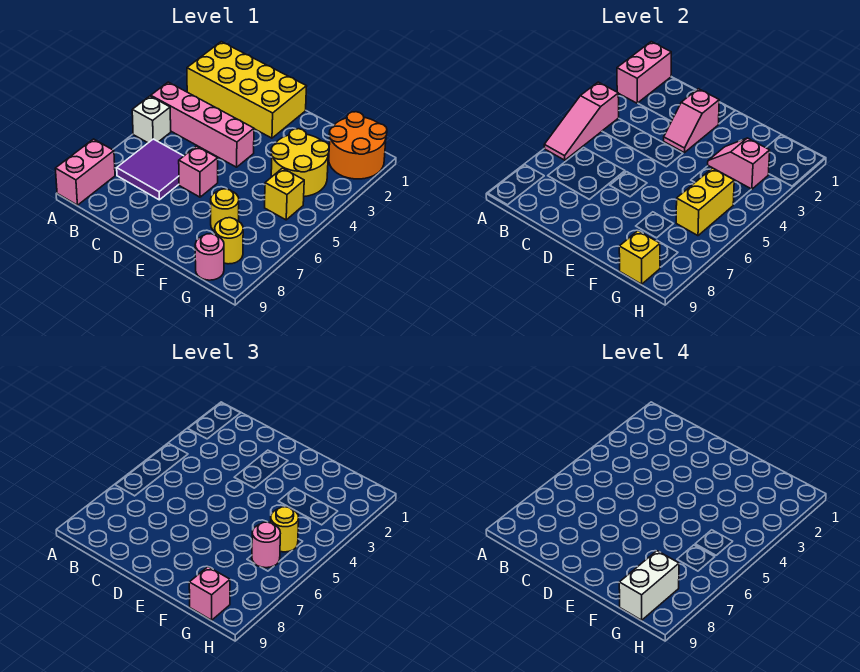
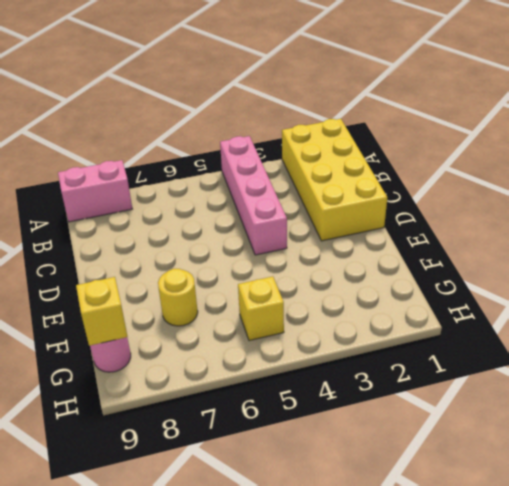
none -> white brick A5 level 1
none -> purple tile B6:C7 level 1
none -> pink brick D6 level 1

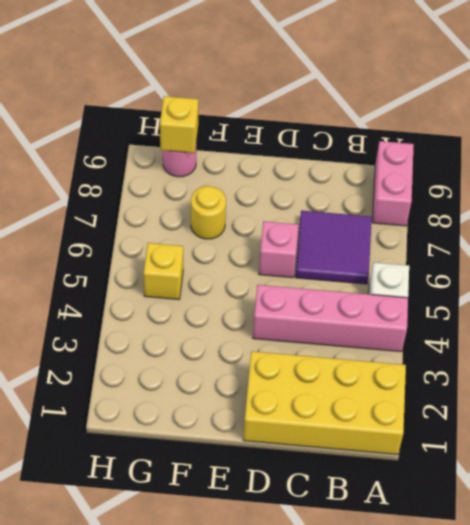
none -> yellow round brick F3:G4 level 1
none -> orange round brick G1:H2 level 1
none -> yellow round brick G8 level 1

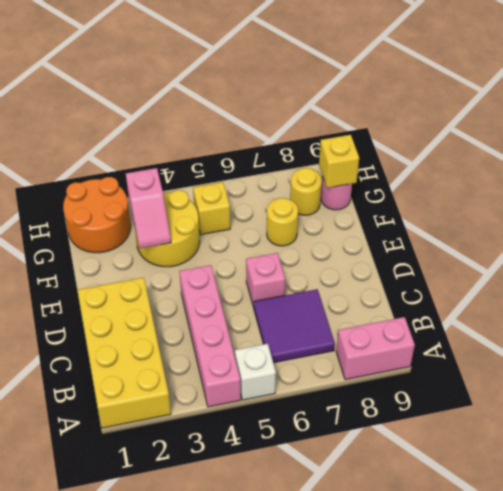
none -> pink brick A1:A2 level 2
none -> pink slope A4:A6 level 2 top 4
none -> pink slope D2:D3 level 2 top 2

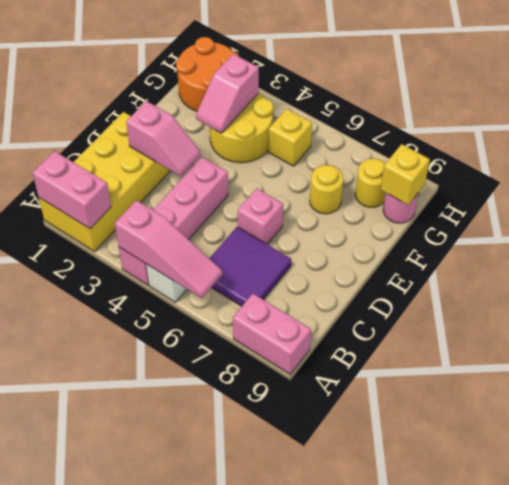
none -> yellow brick G5:G6 level 2
none -> yellow round brick G5 level 3
none -> pink round brick G6 level 3

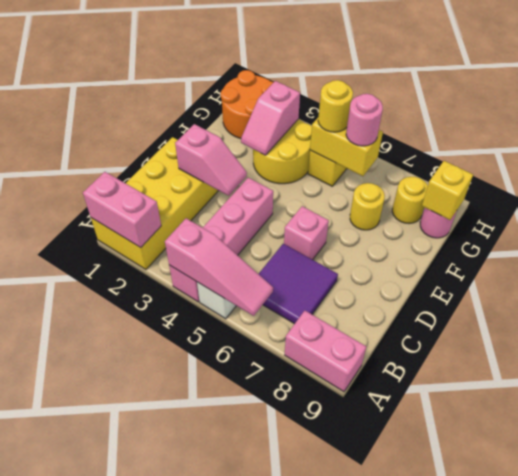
none -> pink brick G9 level 3
none -> white brick G8:G9 level 4

